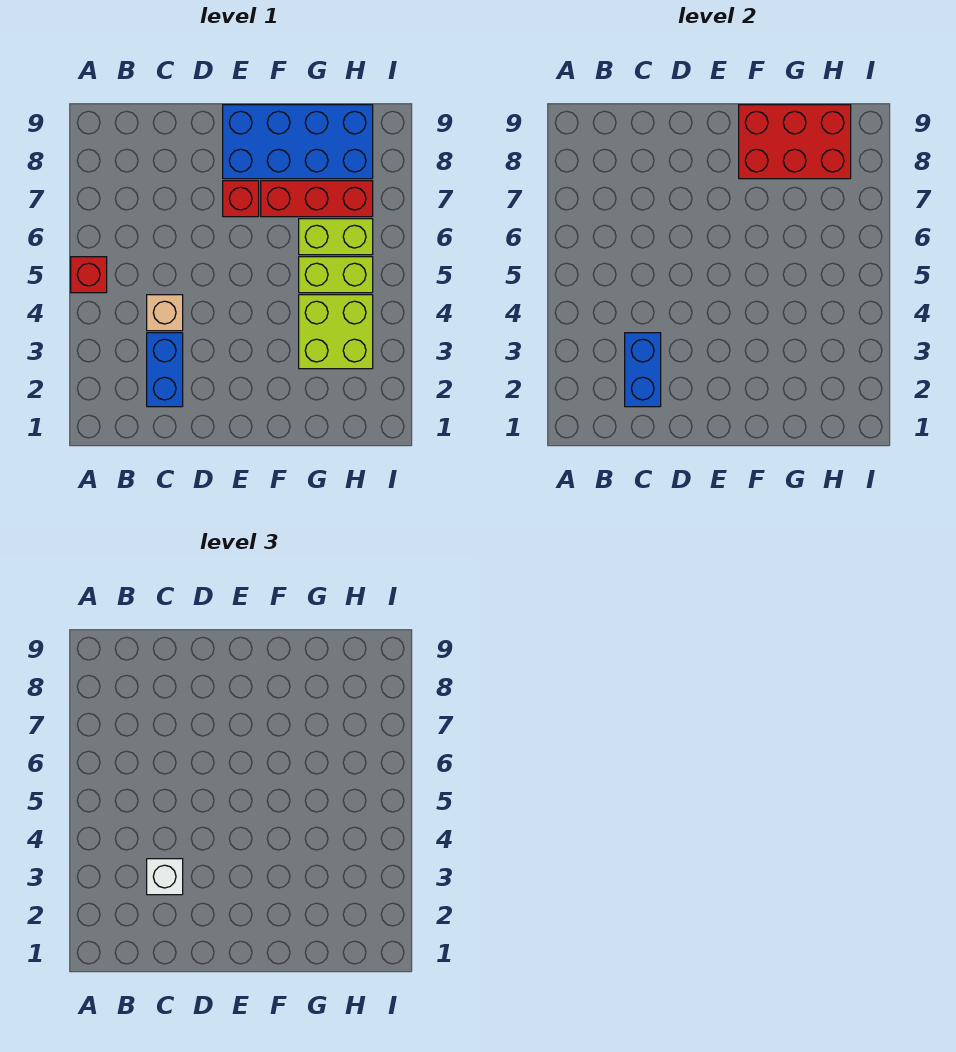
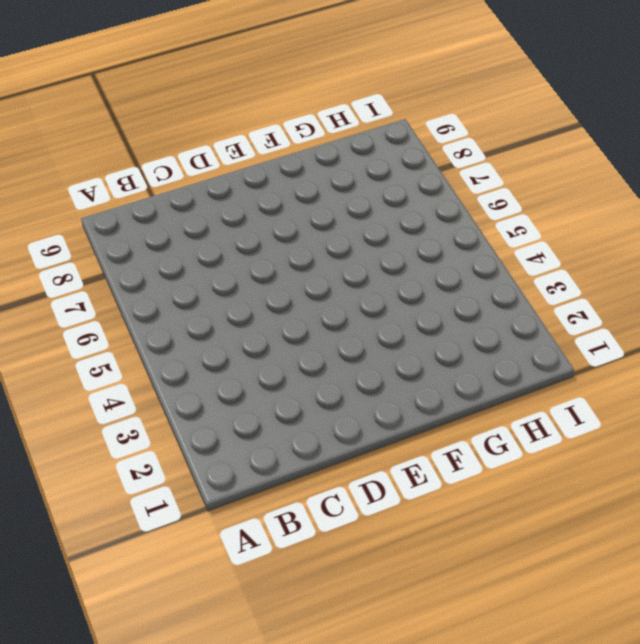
none -> red brick A5 level 1
none -> blue brick C2:C3 level 1
none -> tan brick C4 level 1

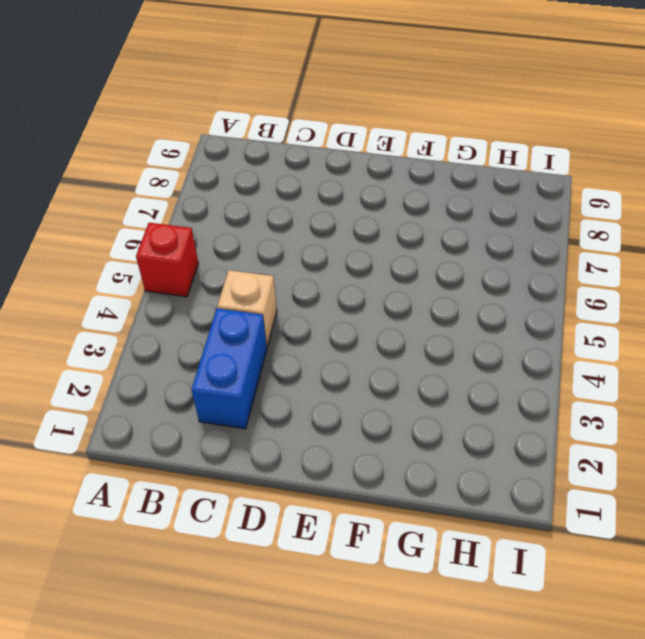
none -> red brick E7 level 1
none -> blue brick E8:H9 level 1
none -> red brick F7:H7 level 1

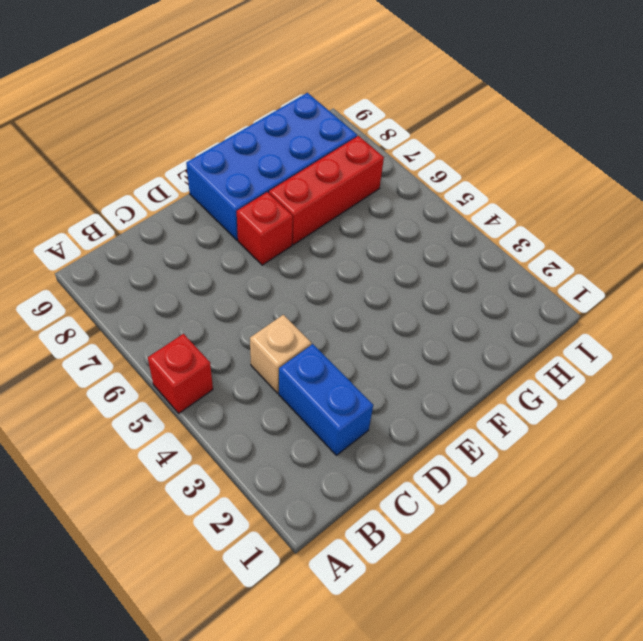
none -> lime brick G3:H4 level 1
none -> lime brick G5:H5 level 1
none -> lime brick G6:H6 level 1

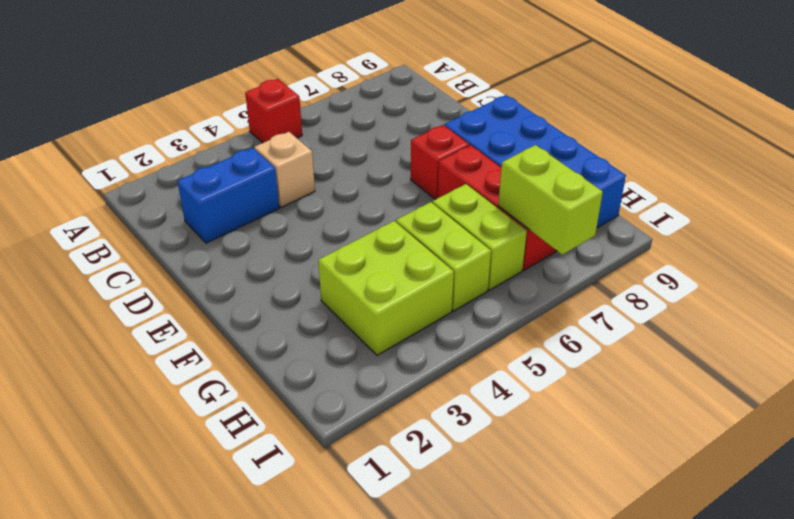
lime brick H7:I7 level 2 -> none
none -> blue brick C2:C3 level 2
none -> red brick F8:H9 level 2
none -> white brick C3 level 3

